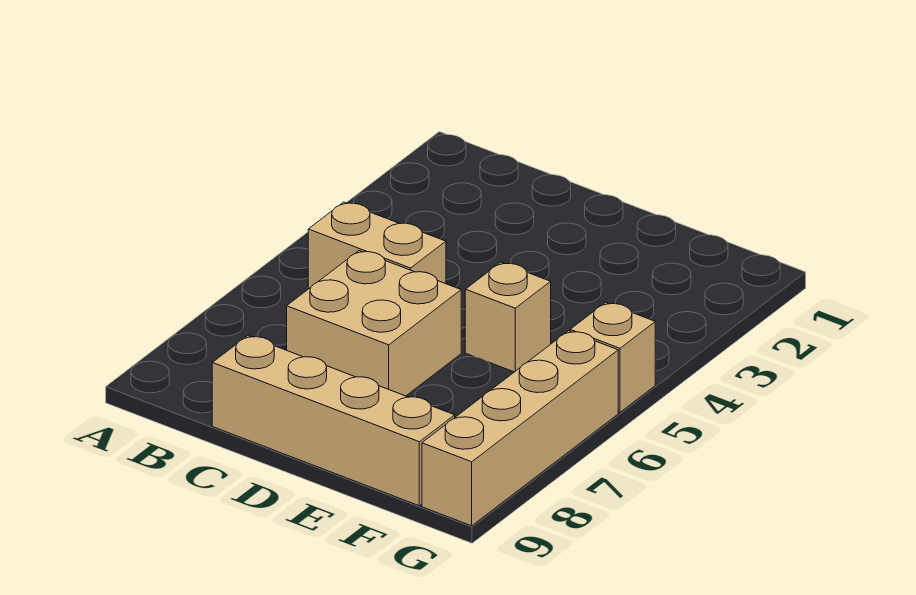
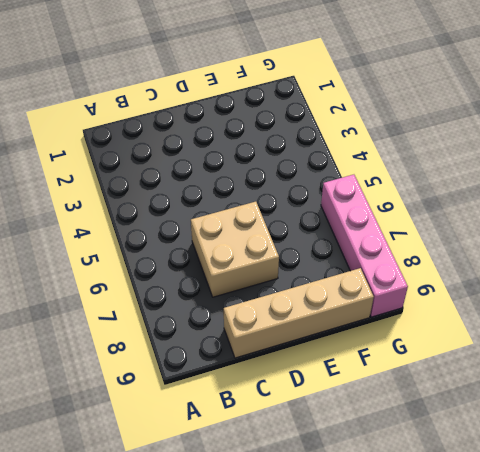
pink brick G6:G9 level 1 -> tan brick G6:G9 level 1
none -> tan brick B5:C5 level 1
none -> tan brick E5 level 1

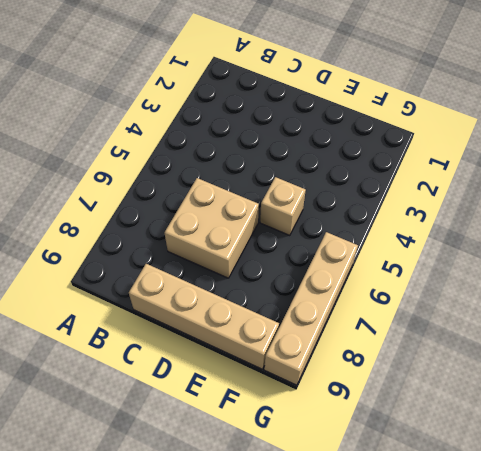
none -> tan brick B5:C5 level 1
none -> tan brick G5 level 1

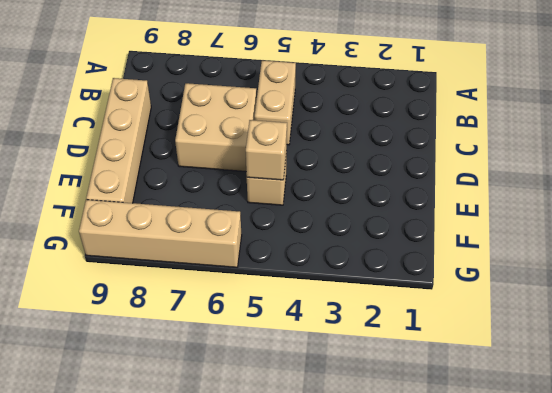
tan brick E5 level 2 -> tan brick G5 level 1

